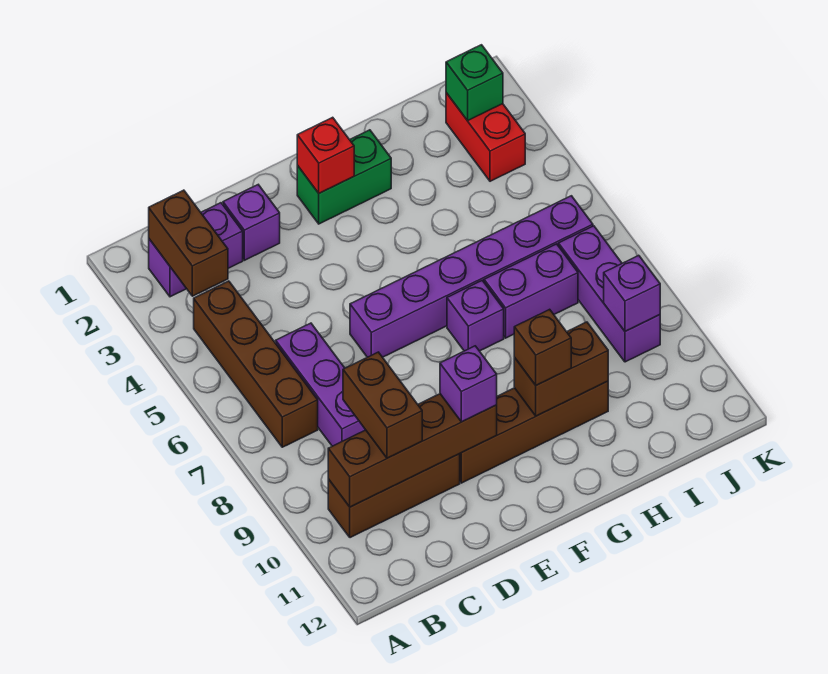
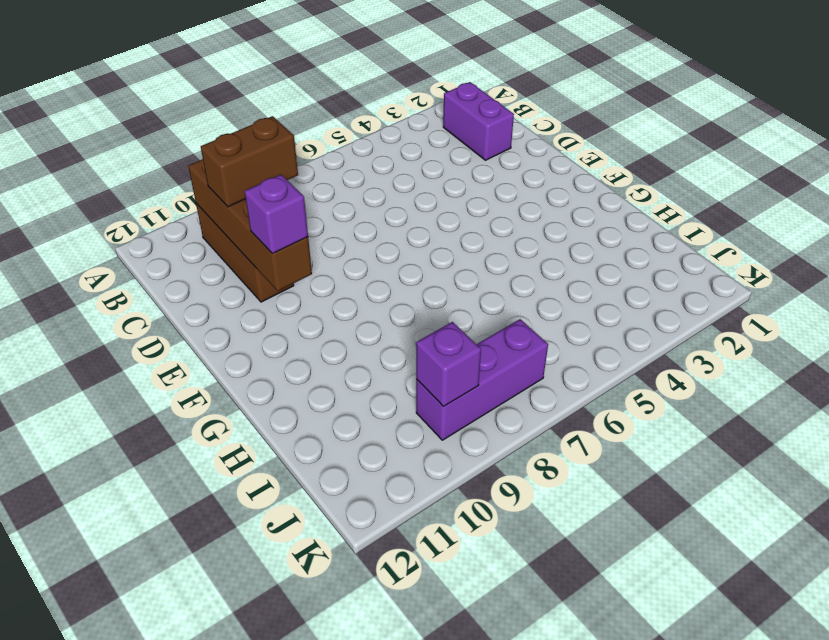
none -> brown brick B4:B7 level 1
none -> purple brick C6:C8 level 1
none -> purple brick D2 level 1

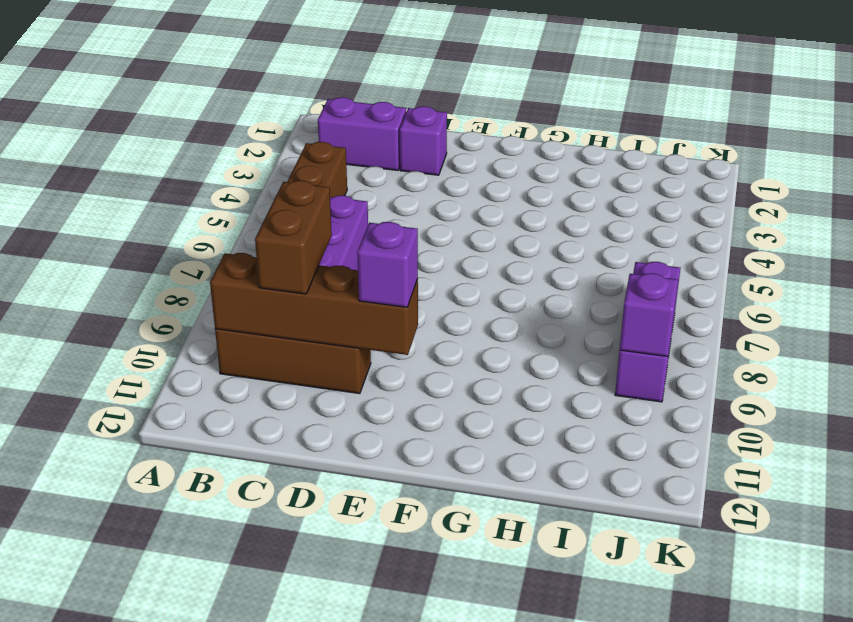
none -> purple brick E6:J6 level 1
none -> brown brick E10:H10 level 1
none -> green brick F2:G2 level 1

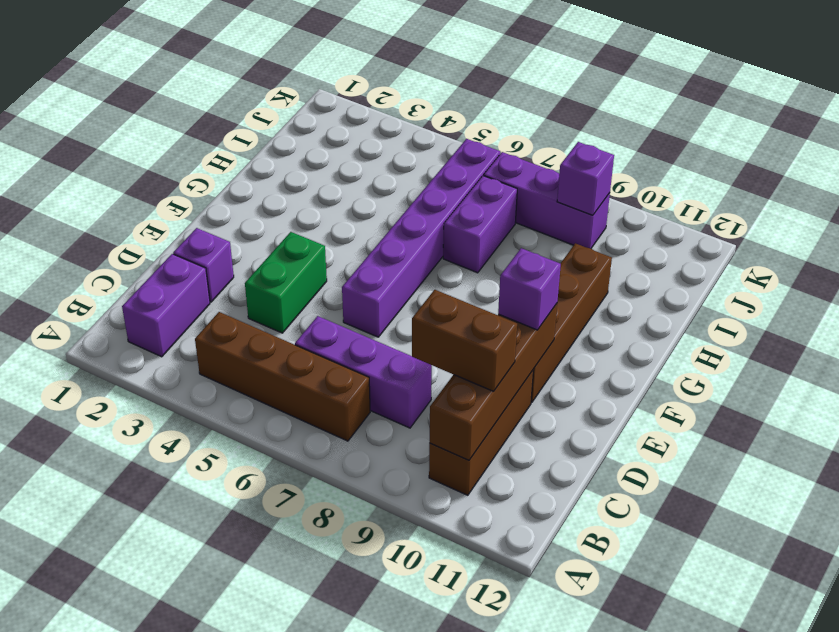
green brick D4:E4 level 1 -> green brick F2:G2 level 1
none -> purple brick G7 level 1
none -> red brick J2:J3 level 1
none -> brown brick B2:B3 level 2

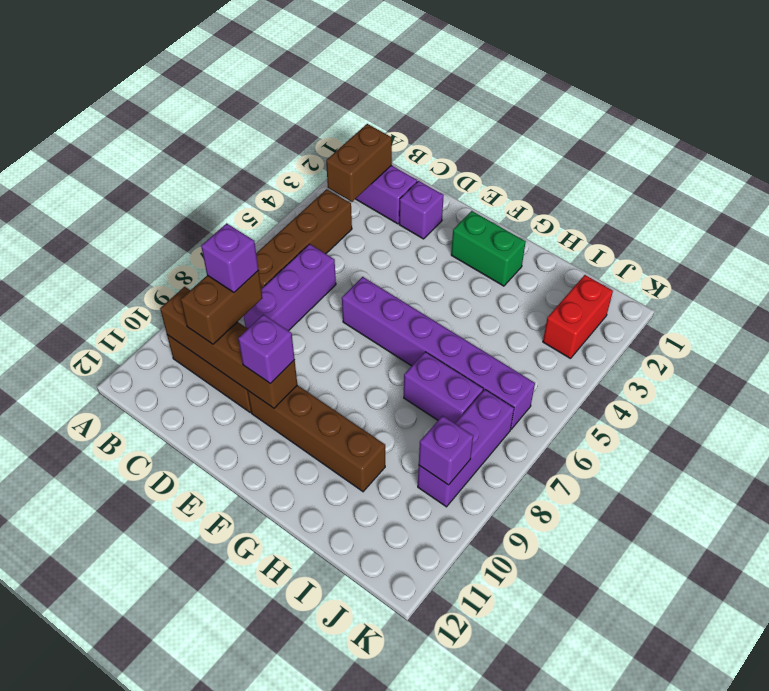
purple brick C9 level 4 -> purple brick G7 level 1
none -> red brick F2 level 2
none -> brown brick G10:H10 level 2
none -> green brick J2 level 2

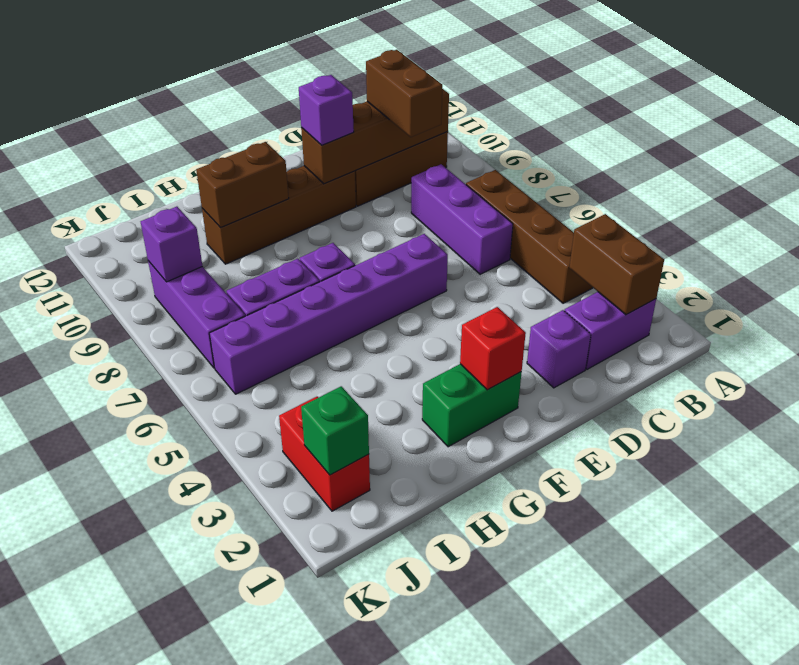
none -> brown brick G10 level 3

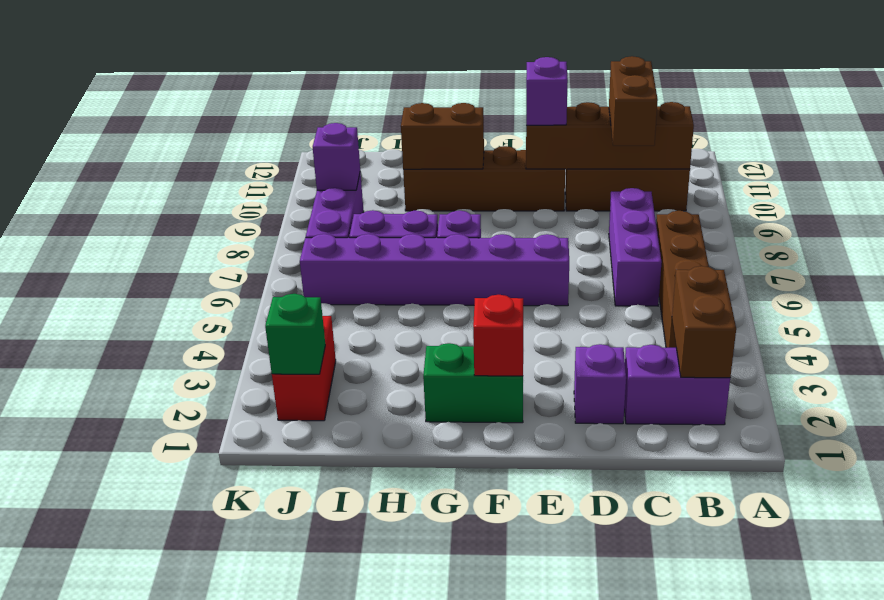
none -> brown brick G10 level 3

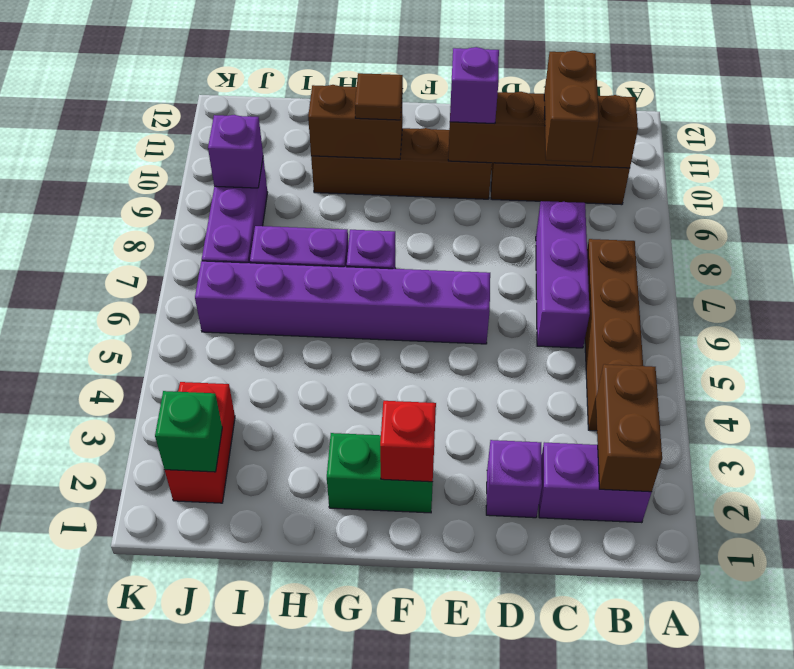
brown tile G10 level 3 -> brown brick G10 level 3

